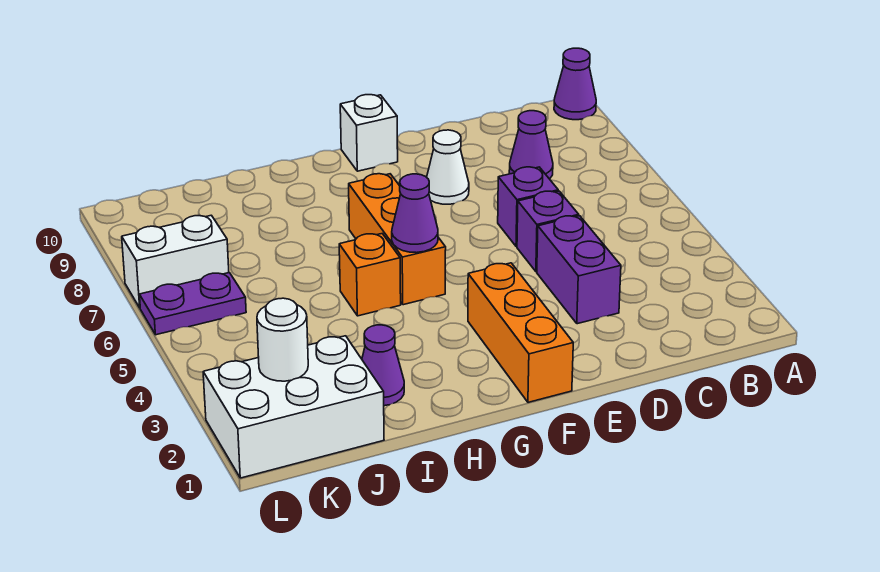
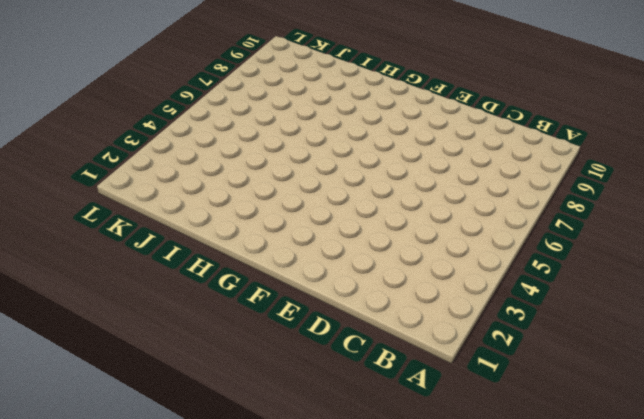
none -> purple cone A10 level 1
none -> purple cone C8 level 1
none -> purple brick D3:D4 level 1

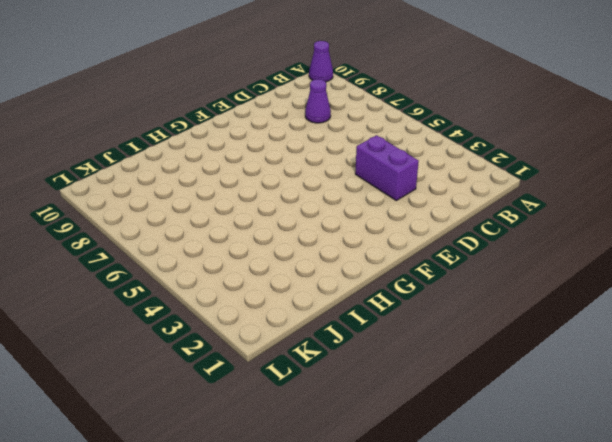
none -> purple brick D5 level 1
none -> purple brick D6 level 1
none -> white cone E8 level 1

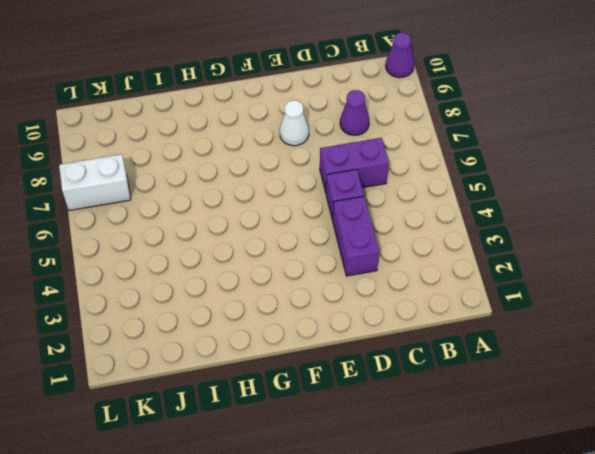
purple brick C6:D6 level 1 -> purple brick D6 level 1
none -> orange brick F1:F3 level 1
none -> white brick F10 level 1
none -> orange brick G5:G7 level 1

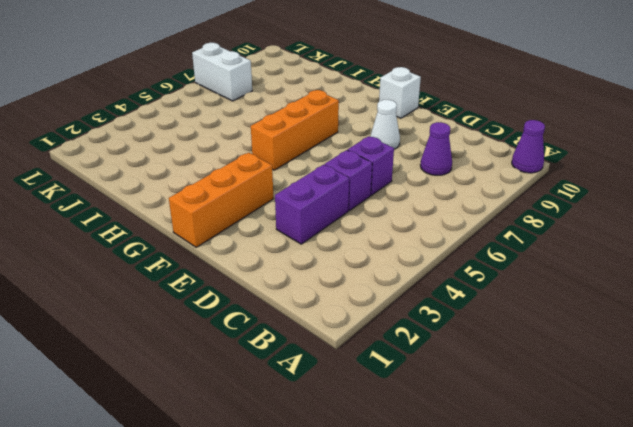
none -> orange brick H5 level 1
none -> purple cone I2 level 1
none -> white brick J1:L2 level 1

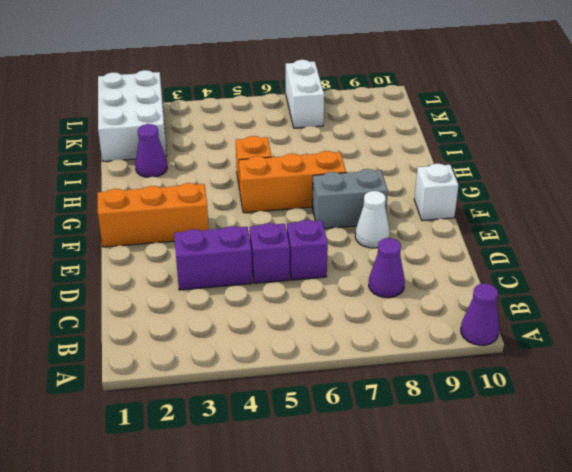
grey brick F7:F8 level 1 -> none
none -> purple plate K6:L6 level 1
none -> purple cone G5 level 2
none -> white round brick K2 level 2

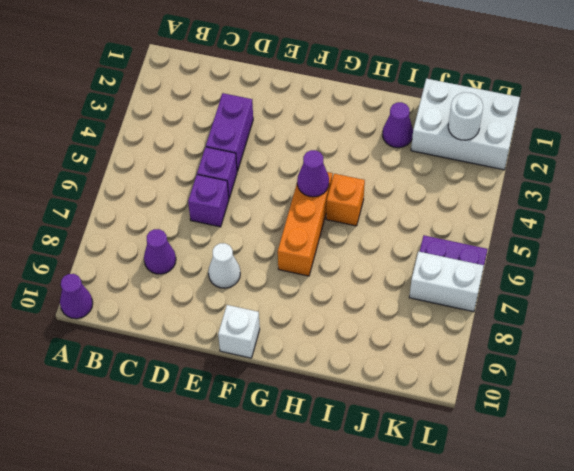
none -> orange brick F1:F3 level 1

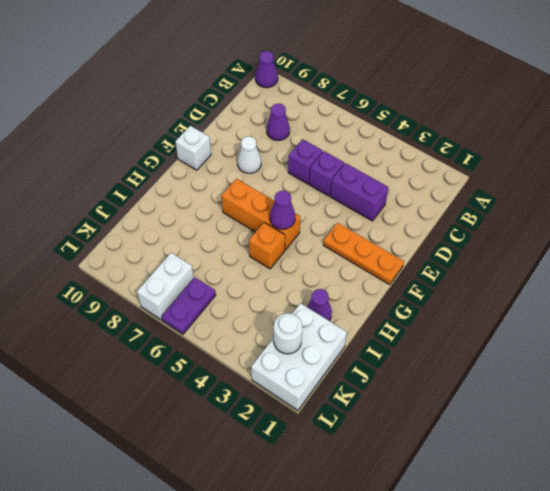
orange plate F1:F3 level 1 -> orange brick F1:F3 level 1

